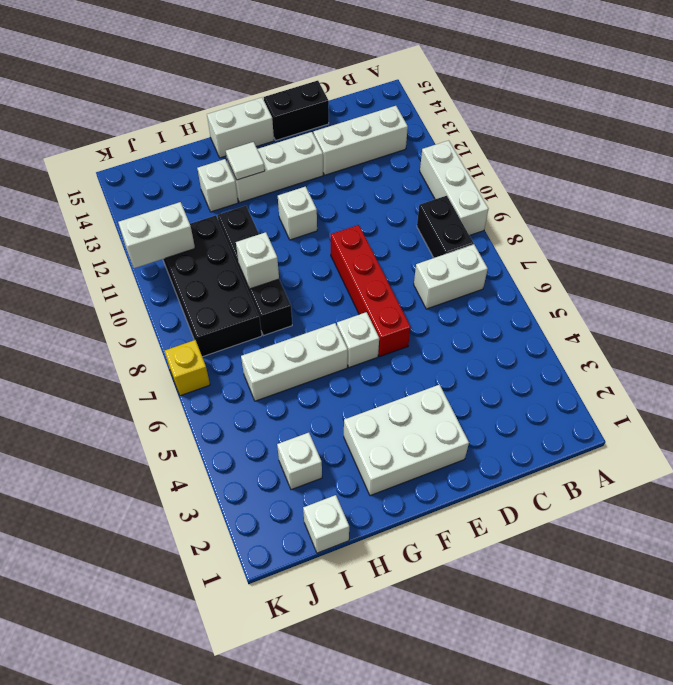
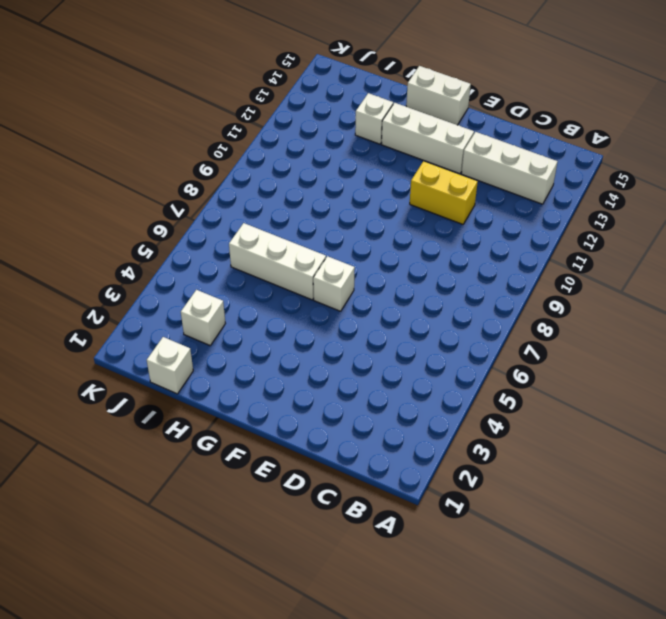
yellow brick D11:E11 level 1 -> none
none -> white brick A9:A11 level 1
none -> white brick B7:C7 level 1
none -> black brick B8:B9 level 1

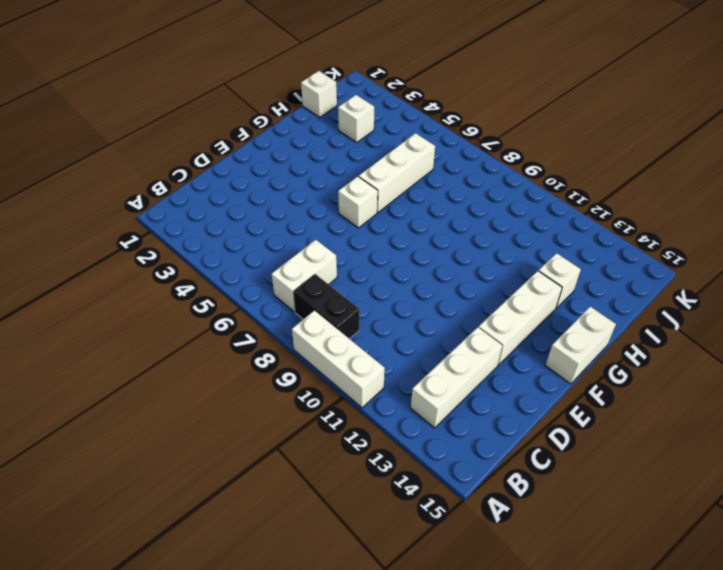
none -> black brick D15:E15 level 1
none -> white brick E2:G3 level 1
none -> red brick E6:E9 level 1

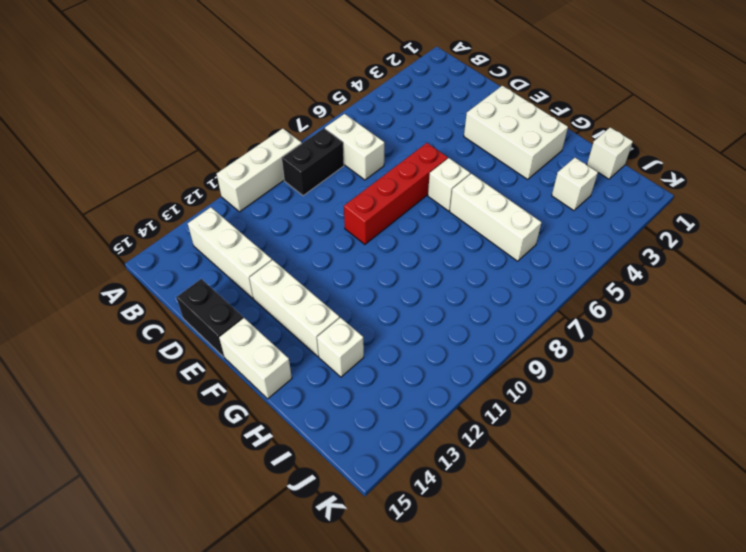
none -> white brick F11 level 1
none -> black brick H8:H11 level 1
none -> black brick I8:J11 level 1

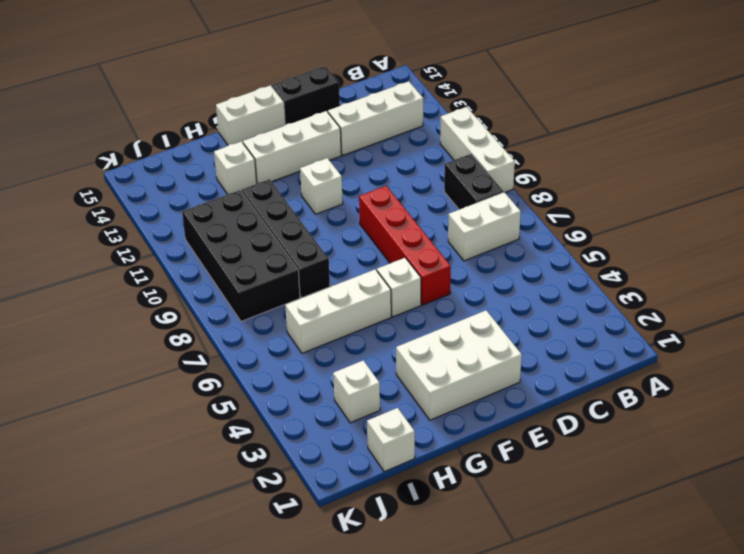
none -> yellow brick K7 level 1
none -> white tile G13 level 2
none -> white brick H9 level 2

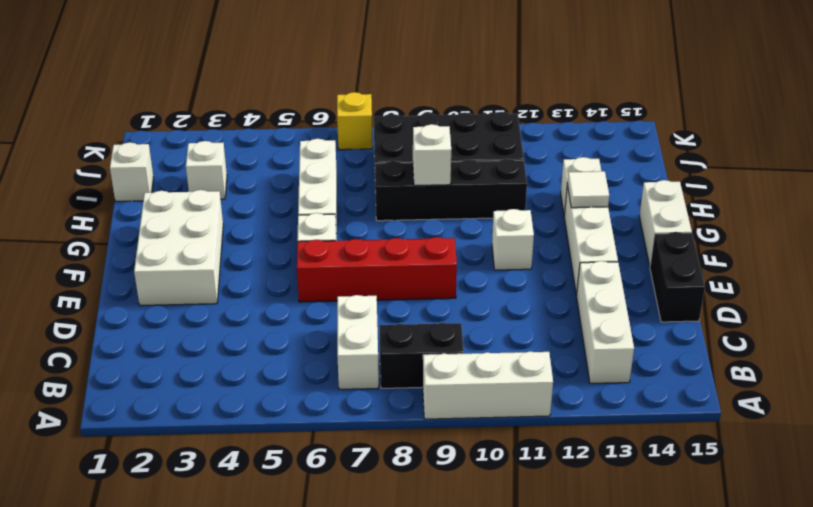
none -> white brick J11:K11 level 2

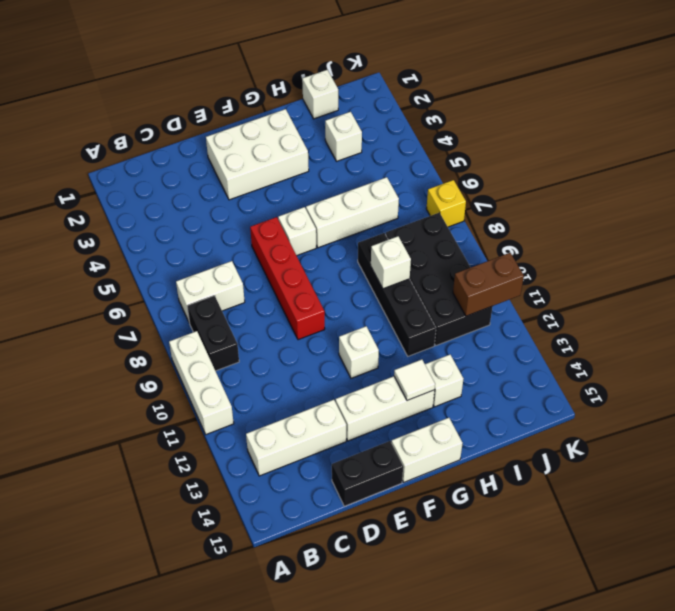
brown brick J11:K11 level 2 -> white brick J11:K11 level 2

